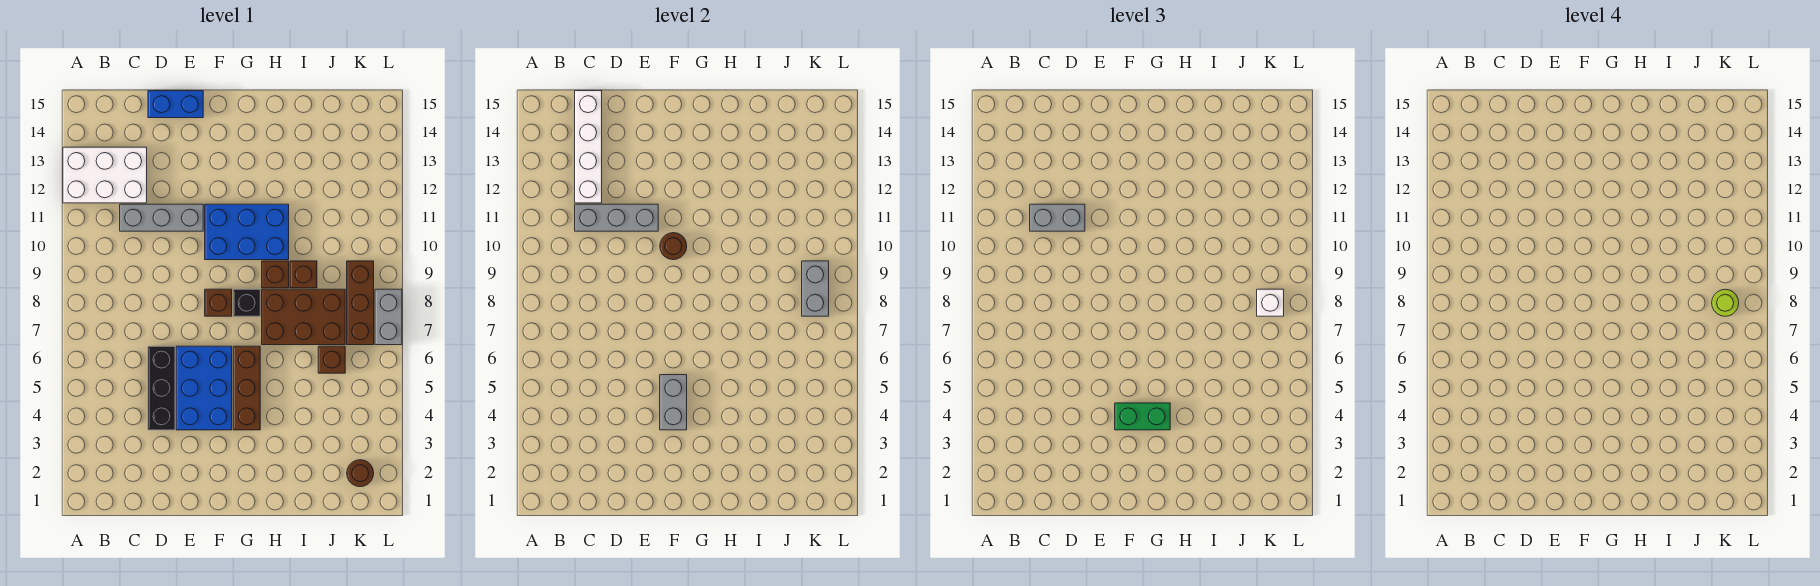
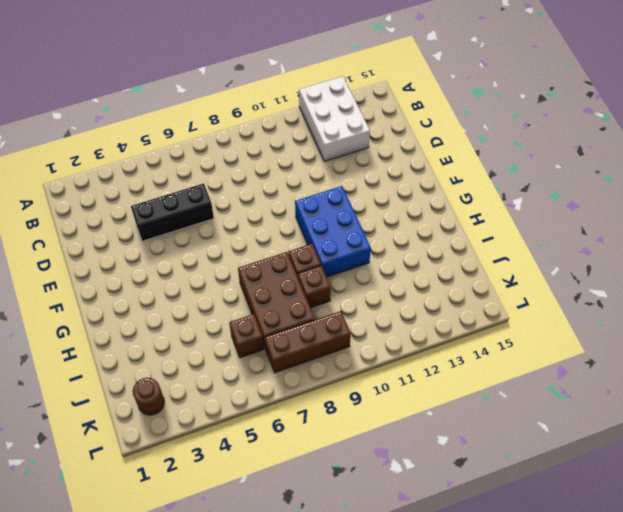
none -> grey brick C11:E11 level 1
none -> blue brick D15:E15 level 1
none -> blue brick E4:F6 level 1

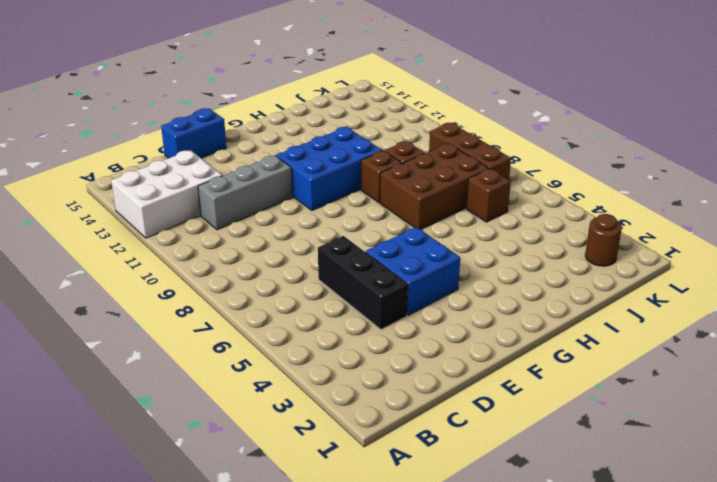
blue brick E4:F5 level 1 -> blue brick E4:F6 level 1
none -> brown brick F8 level 1
none -> brown brick G4:G6 level 1
none -> black brick G8 level 1

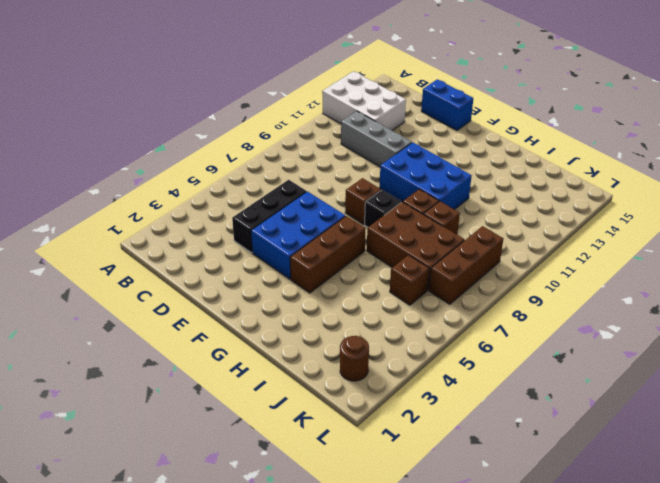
none -> grey brick L7:L8 level 1
none -> grey brick C11:E11 level 2
none -> white brick C12:C15 level 2

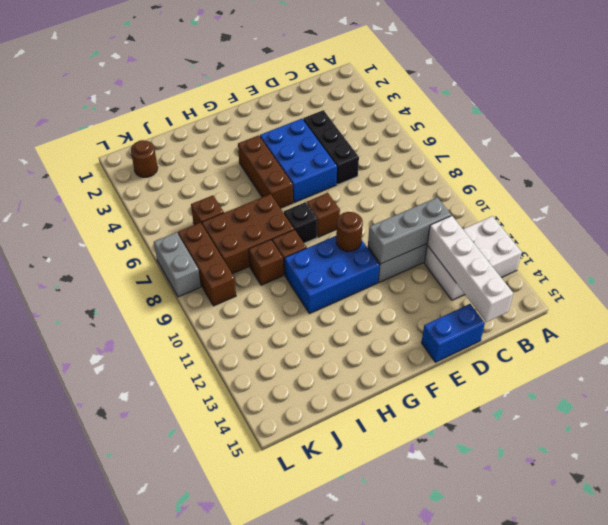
none -> grey brick F4:F5 level 2
none -> grey brick K8:K9 level 2
none -> grey brick C11:D11 level 3

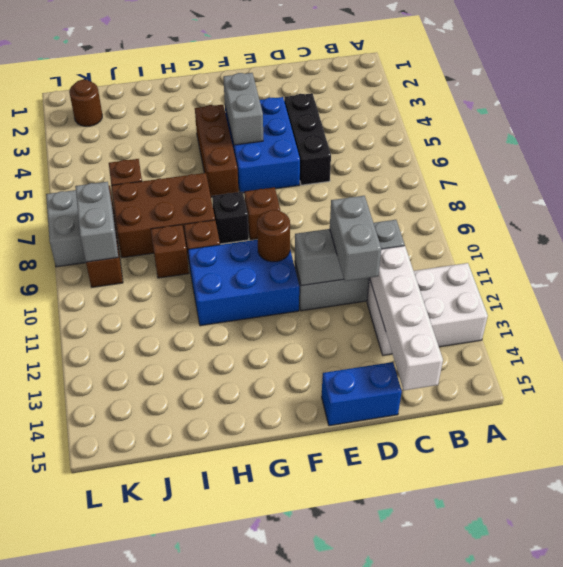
grey brick D11:D12 level 3 -> grey brick C11:D11 level 3
none -> green brick F4:G4 level 3
none -> white brick K8 level 3
none -> lime round brick K8 level 4

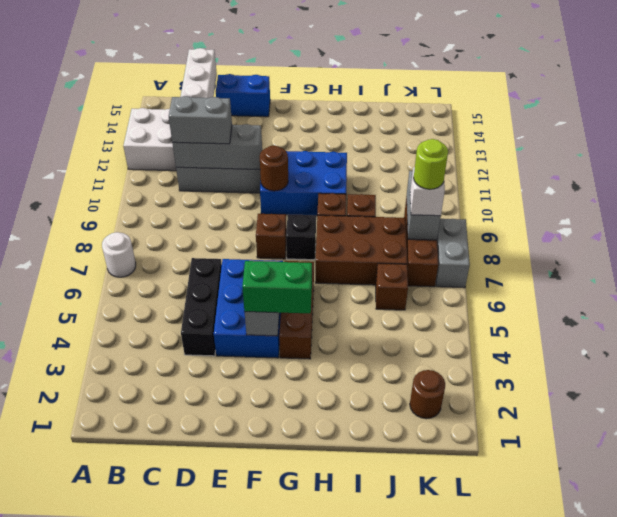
white round brick A7 level 1 -> none

